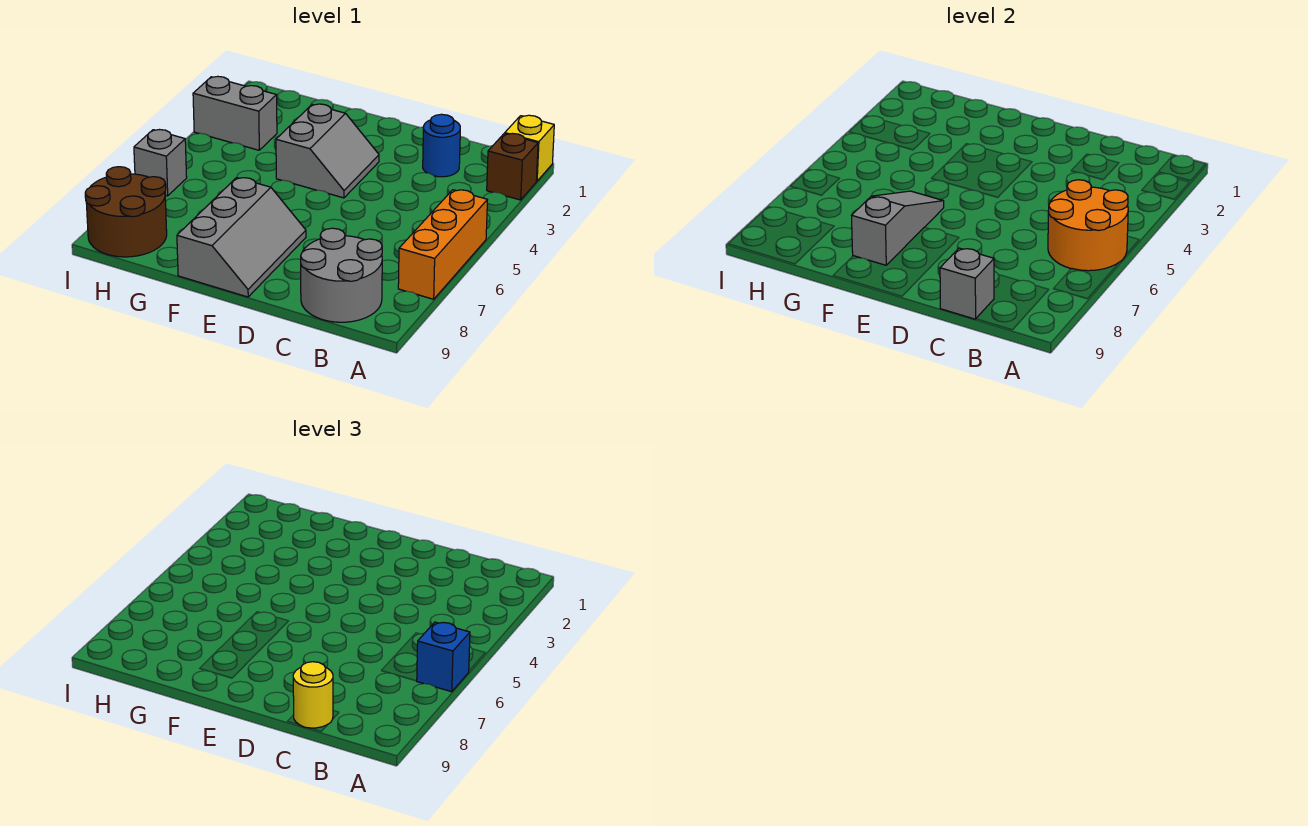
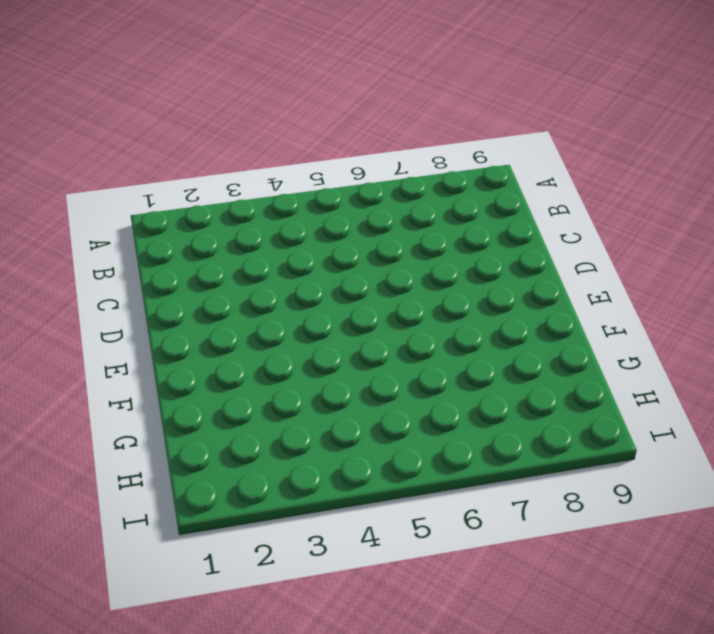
none -> yellow brick A1 level 1
none -> brown brick A2 level 1
none -> orange brick A5:A7 level 1

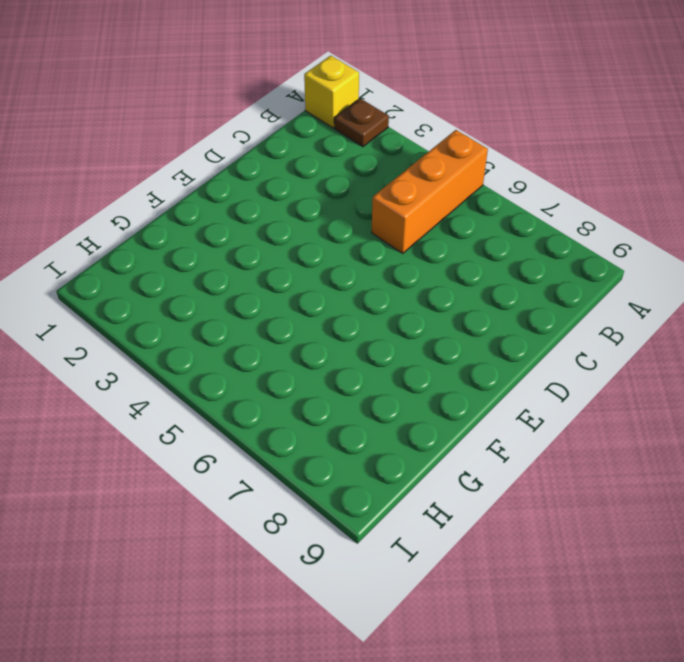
brown plate A2 level 1 -> brown brick A2 level 1
orange brick A5:C5 level 1 -> orange brick A5:A7 level 1
none -> grey round brick B8:C9 level 1
none -> blue round brick C2 level 1
none -> grey slope E3:F4 level 1 top F

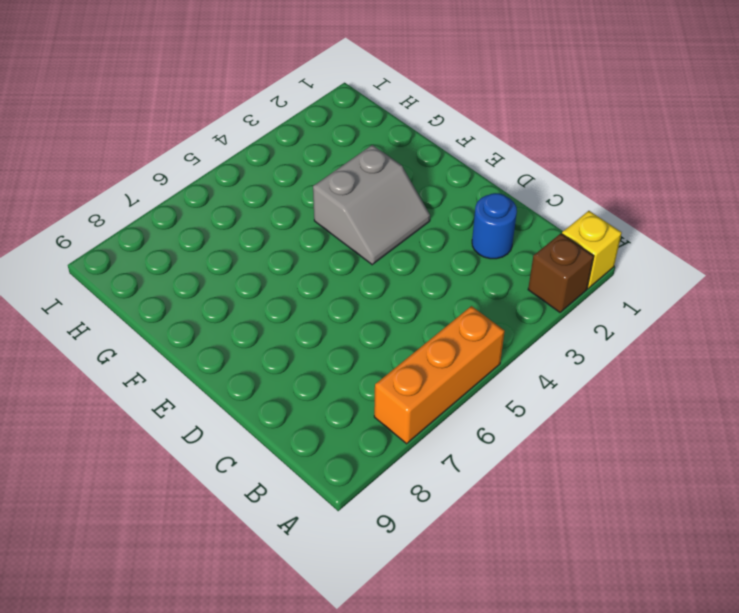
none -> grey round brick B8:C9 level 1
none -> grey slope E7:F9 level 1 top F
none -> grey brick H3:I3 level 1

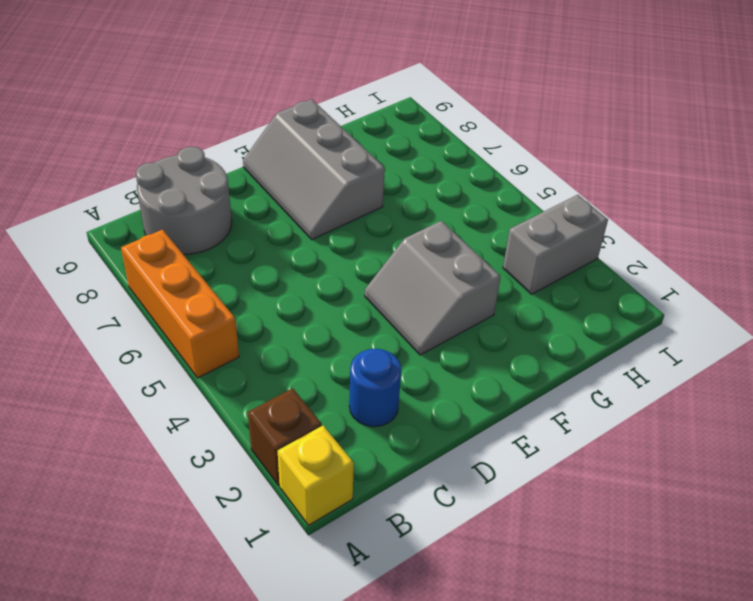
none -> brown round brick H8:I9 level 1
none -> grey brick I6 level 1
none -> orange round brick A5:B6 level 2

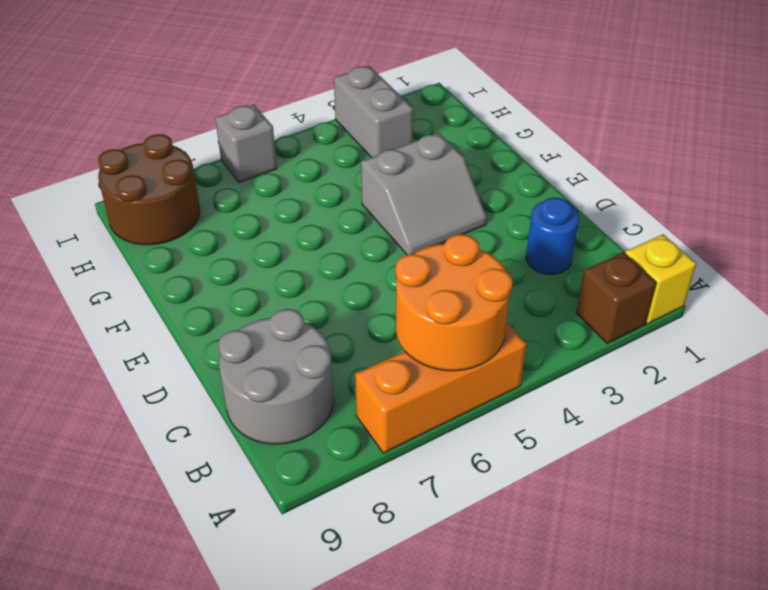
none -> grey slope E7:F9 level 1 top F
none -> grey brick C9 level 2
none -> grey slope F6:F8 level 2 top 8

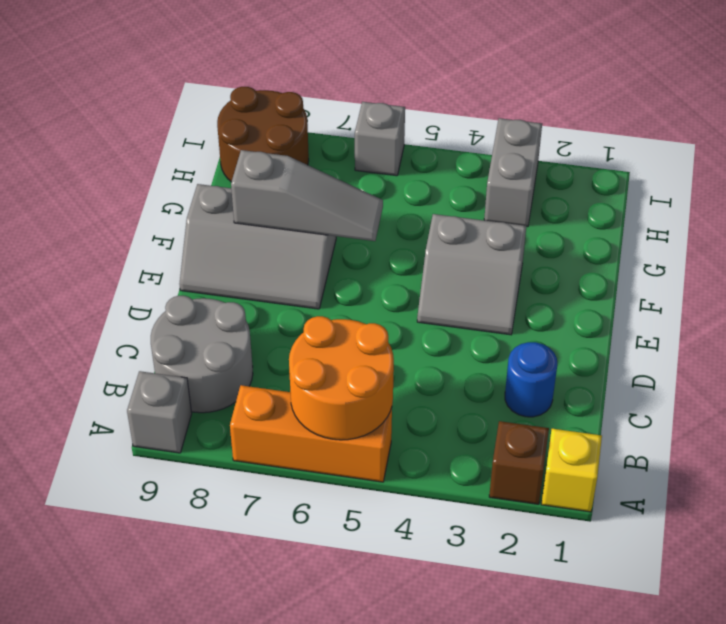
grey brick A9 level 1 -> grey brick C9 level 2
none -> blue brick A6 level 3
none -> yellow round brick C9 level 3

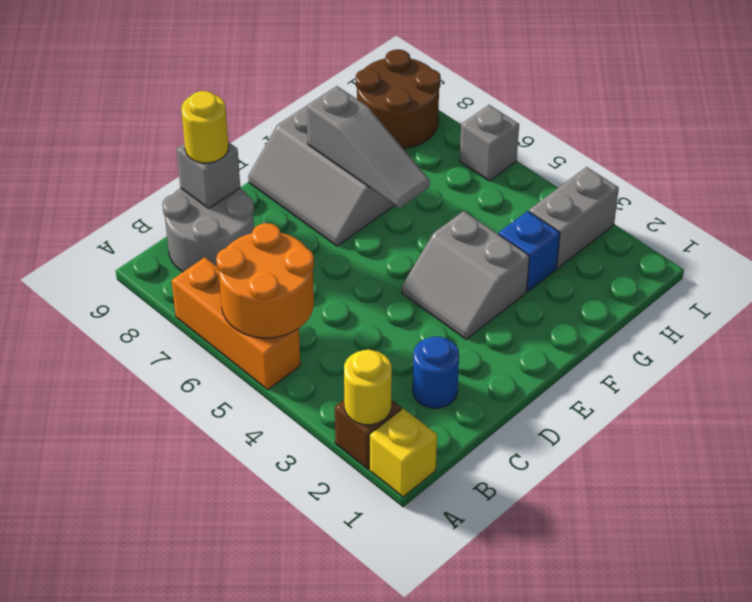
yellow round brick A2 level 2 -> none
blue brick G3 level 1 -> blue brick A6 level 3

